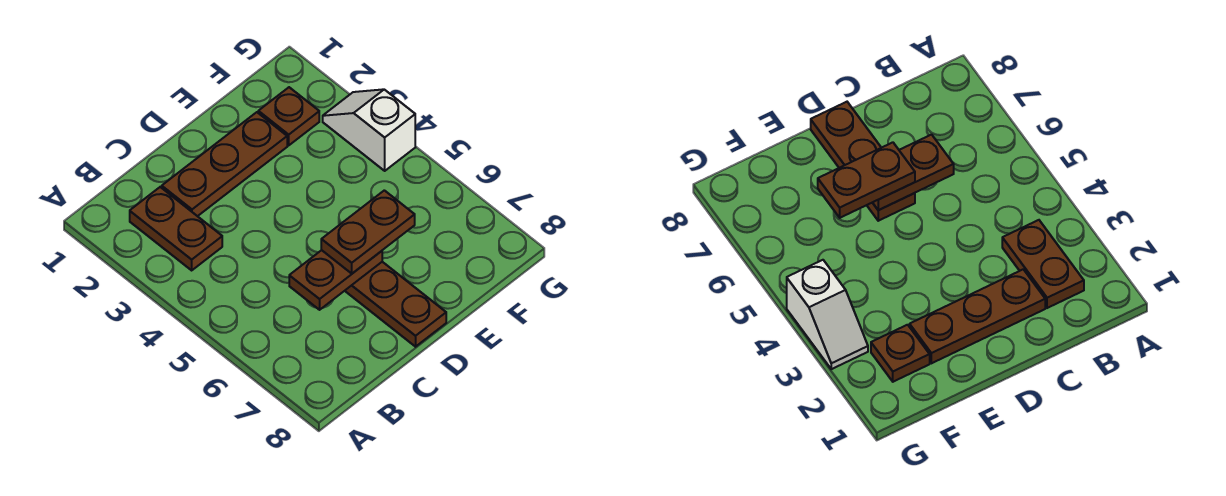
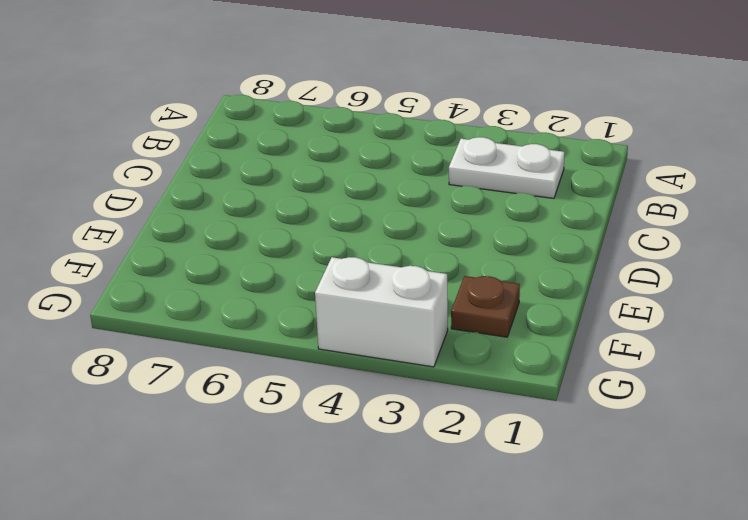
white plate B2:B3 level 1 -> brown plate B2:B3 level 1
white brick G3:G4 level 1 -> white slope G3:G4 level 1 top 4
none -> brown plate C2:E2 level 1
none -> brown plate D6:D8 level 1

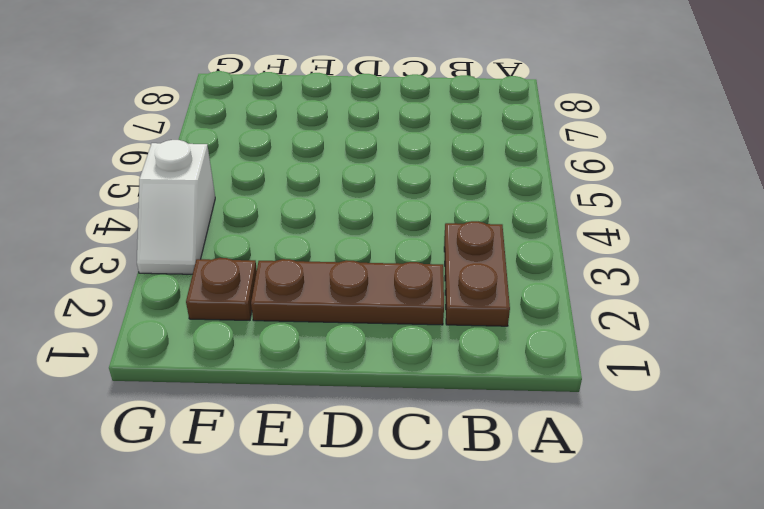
none -> brown plate D6:D8 level 1
none -> brown plate C6:D6 level 2

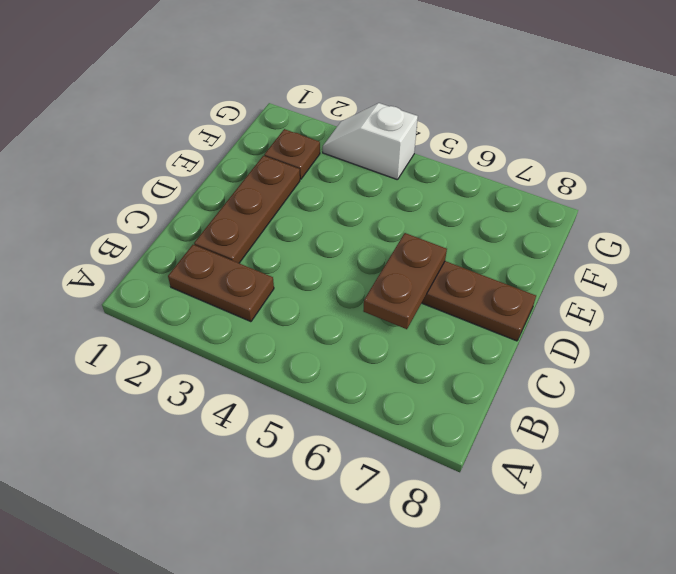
none -> brown plate D6:E6 level 3

